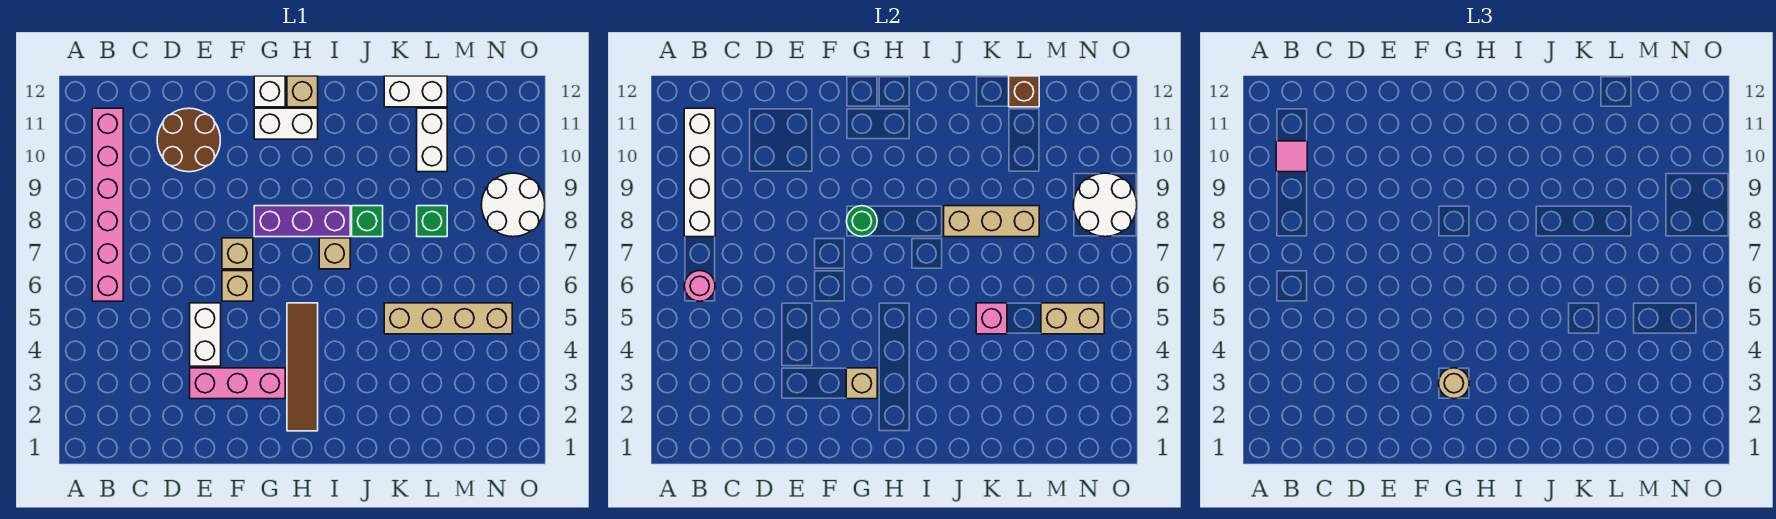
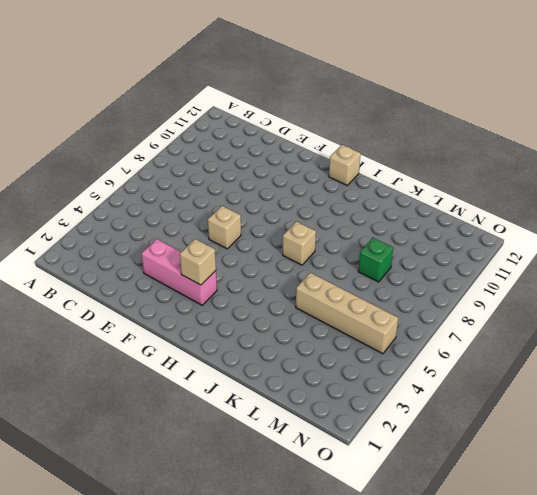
none -> pink brick B6:B11 level 1
none -> brown round brick D10:E11 level 1
none -> white brick E4:E5 level 1

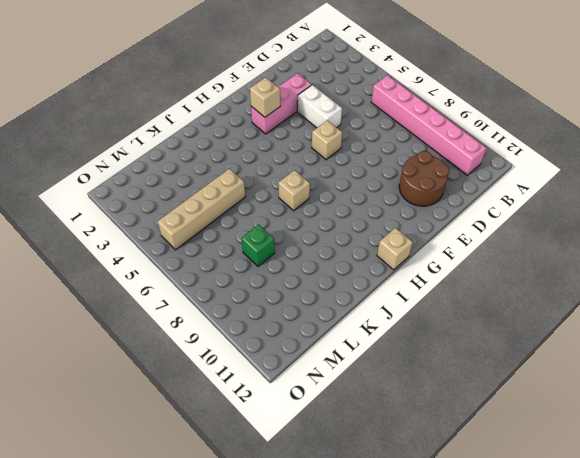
none -> tan brick F7 level 1
none -> purple brick G8:I8 level 1
none -> white brick G11:H11 level 1

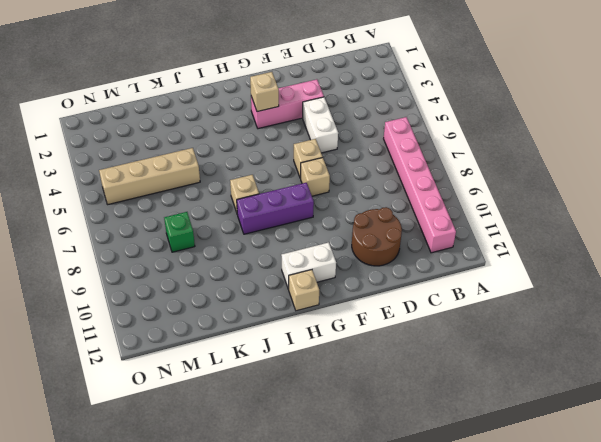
none -> white brick G12 level 1
none -> brown tile H2:H5 level 1
none -> green brick J8 level 1

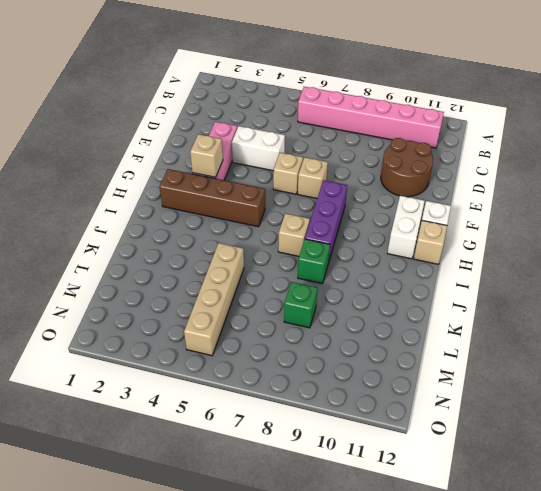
brown brick H2:H5 level 1 -> brown tile H2:H5 level 1
none -> white brick K12:L12 level 1
none -> white brick L10:L11 level 1
none -> white round brick N8:O9 level 1

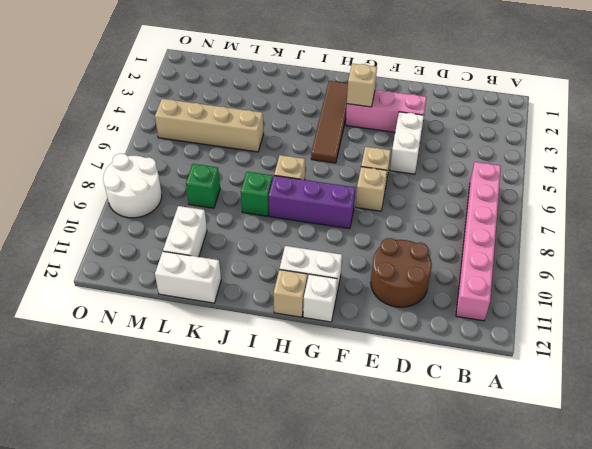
none -> pink round brick B6 level 2
none -> white brick B8:B11 level 2
none -> green round brick G8 level 2

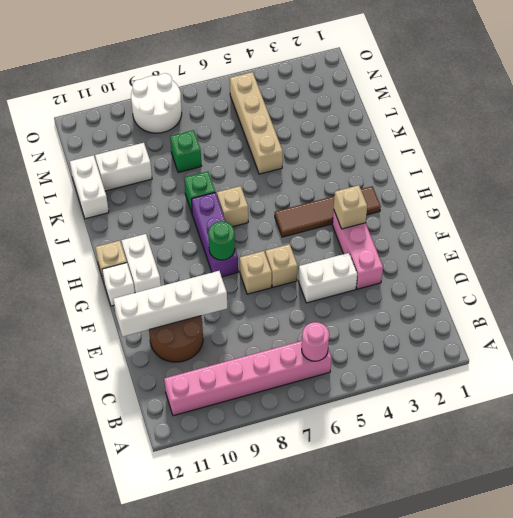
white brick E9:E12 level 2 -> white brick B8:B11 level 2
none -> tan brick J8:L8 level 2
none -> pink brick K5 level 2
none -> brown brick L12 level 2

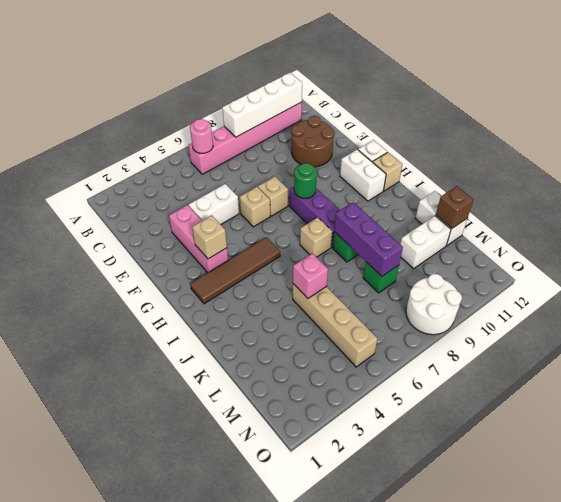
purple brick J8:L8 level 2 -> tan brick J8:L8 level 2
none -> tan brick M5:N5 level 2
none -> white round brick N8:O9 level 2
none -> pink tile B10 level 3

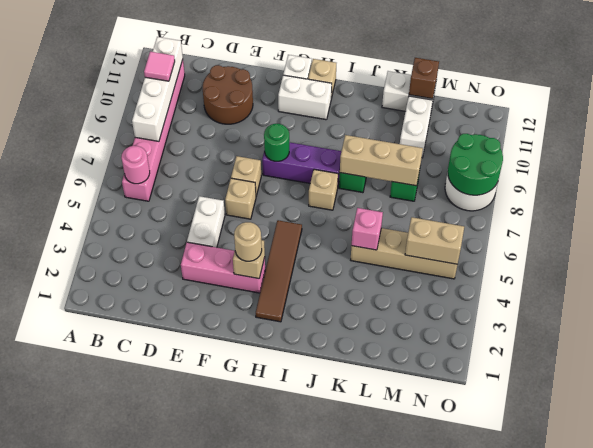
green round brick N8:O9 level 2 -> white round brick N8:O9 level 2

